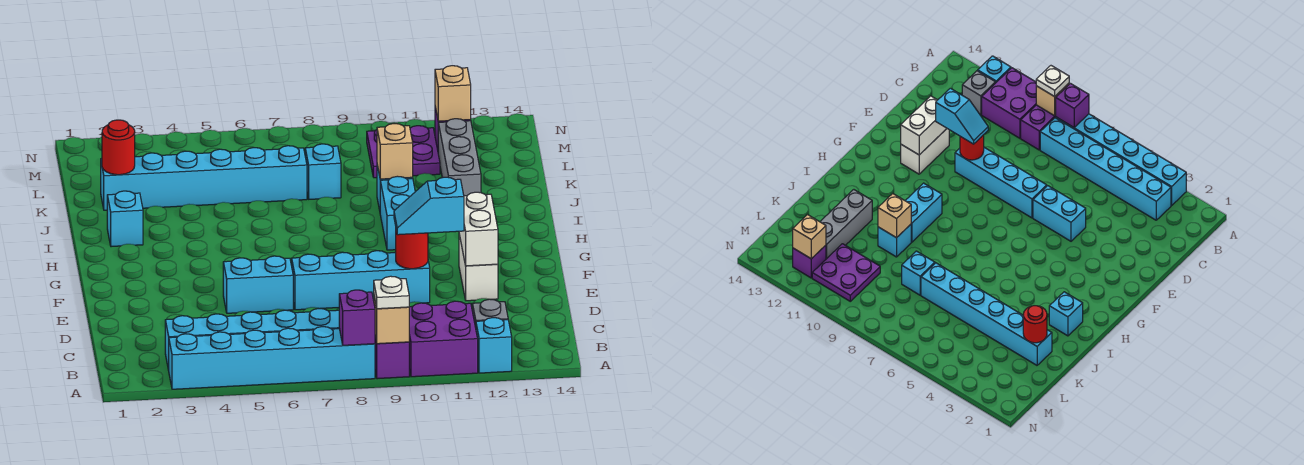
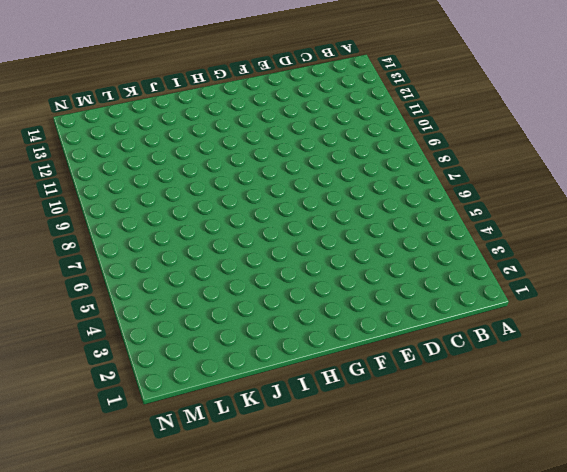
none -> cyan brick A3:A8 level 1
none -> purple brick A9:B9 level 1
none -> purple brick A10:B11 level 1

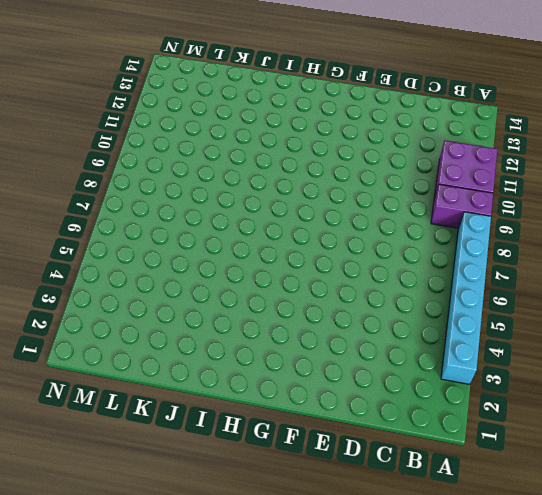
none -> cyan brick A12 level 1
none -> cyan brick B3:B8 level 1
none -> grey brick B12 level 1

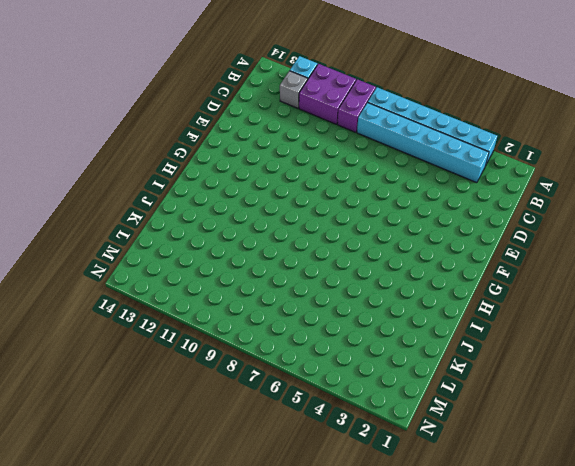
none -> cyan brick E5:E6 level 1
none -> cyan brick E7:E10 level 1
none -> white brick E12:F12 level 1

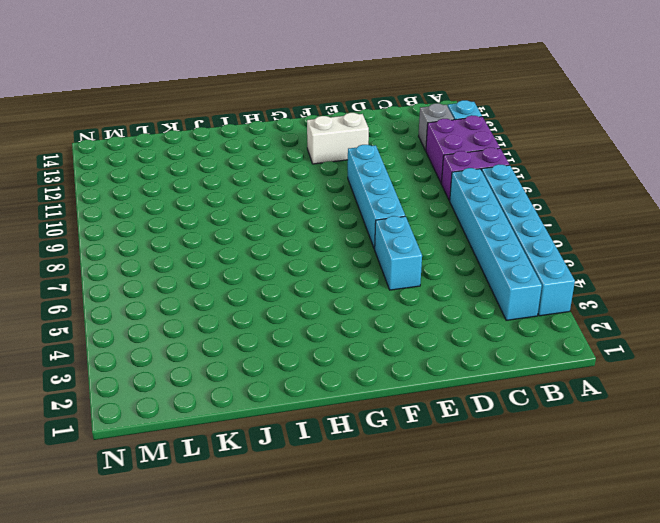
none -> cyan brick H10:I10 level 1
none -> cyan brick I2 level 1
none -> cyan brick J10 level 1

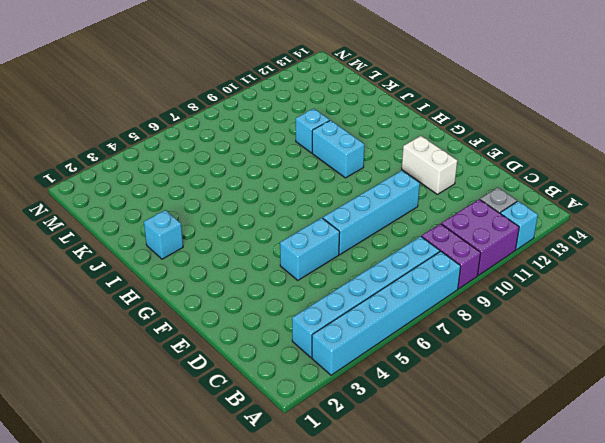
none -> grey brick J12:L12 level 1
none -> cyan brick K2:K7 level 1
none -> cyan brick K8 level 1

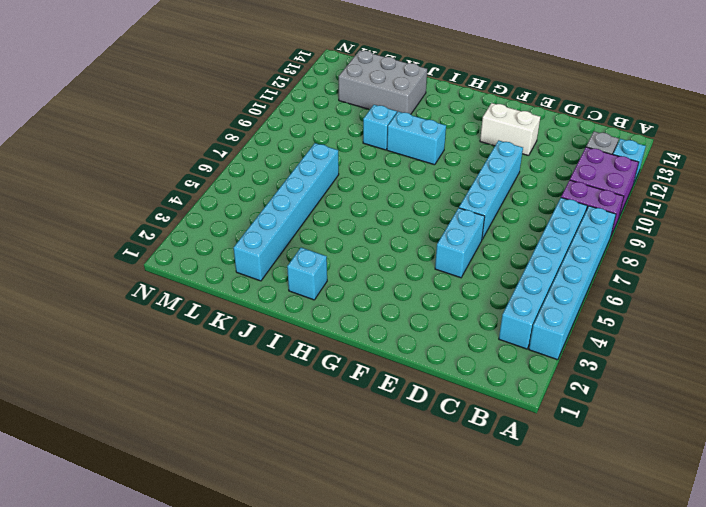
grey brick J12:L13 level 1 -> grey brick J12:L12 level 1
none -> cyan brick K8 level 1
none -> purple plate L10:M11 level 1
none -> purple brick M12 level 1

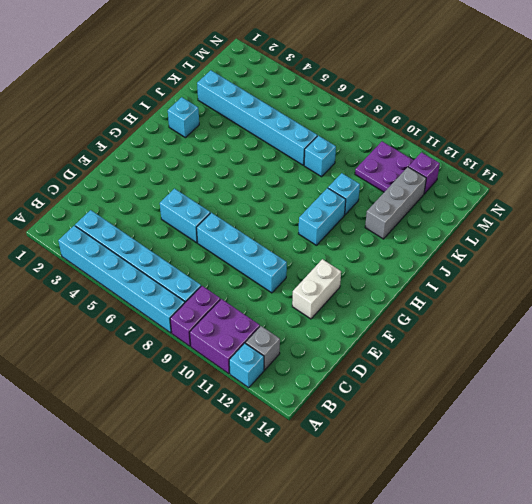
none -> purple brick A8 level 2
none -> tan brick A9 level 2
none -> red round brick E10 level 2

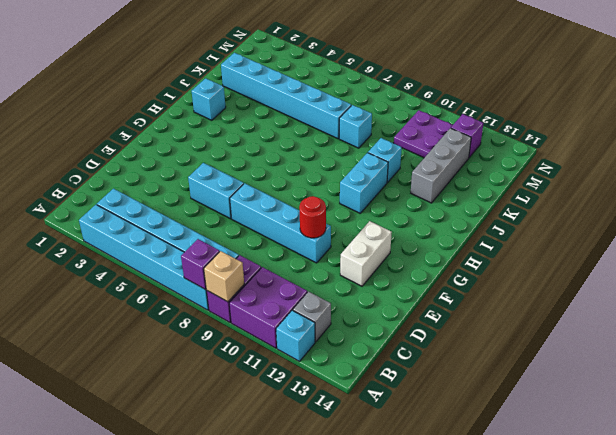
none -> white brick E12:F12 level 2
none -> tan brick J10 level 2
none -> red round brick K2 level 2

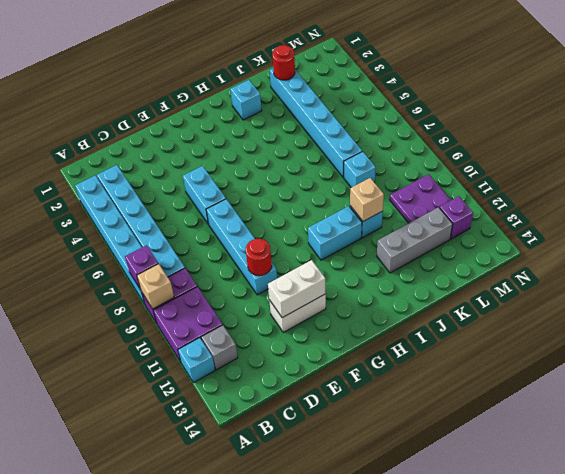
none -> tan brick M12 level 2
none -> white plate A9 level 3
none -> cyan slope E10:E11 level 3 top 11

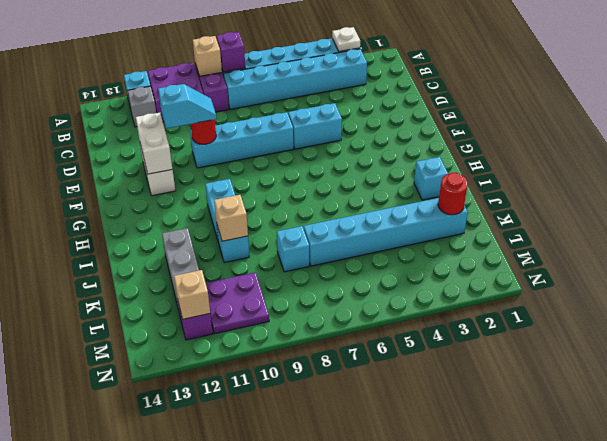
white plate A3 level 2 -> white plate A9 level 3

